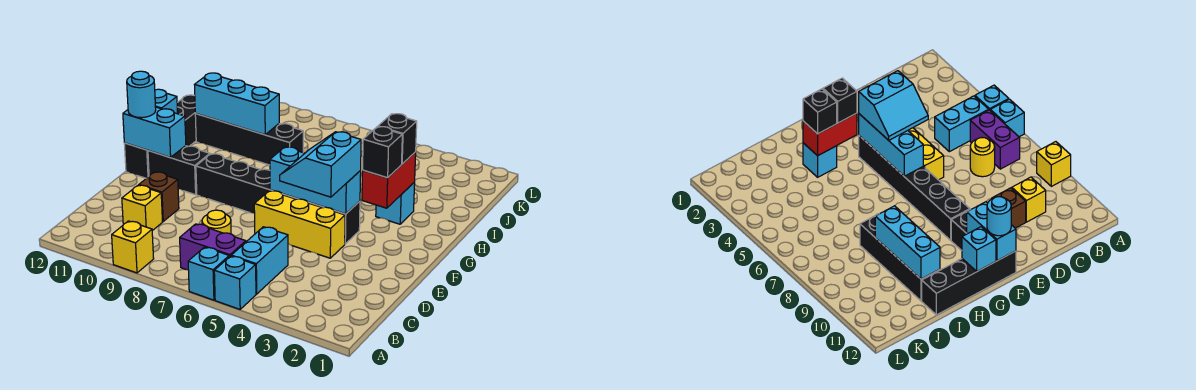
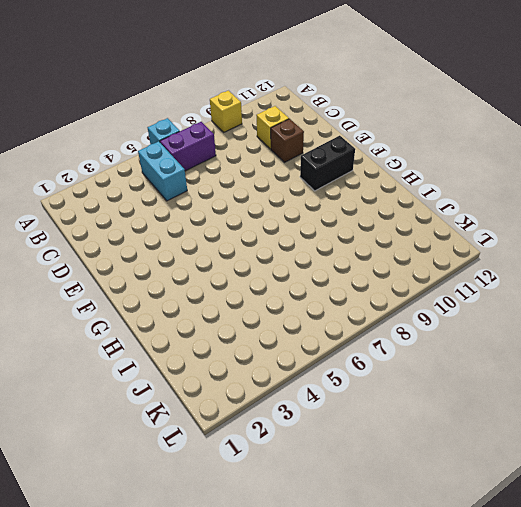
none -> cyan brick A5 level 1
none -> yellow round brick C7 level 1
none -> yellow brick E4:E6 level 1

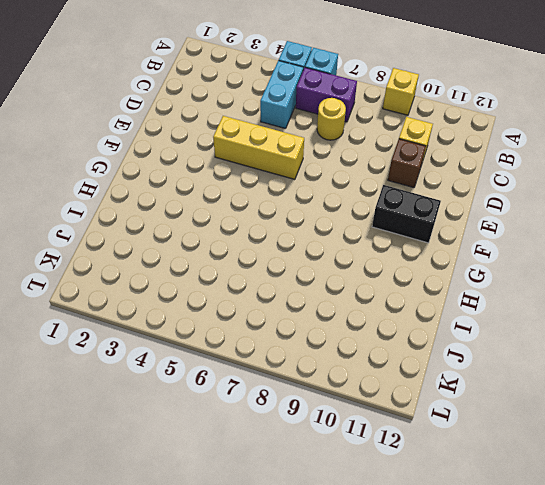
none -> black brick F4:F9 level 1
none -> black brick F12:I12 level 1
none -> cyan brick H3 level 1

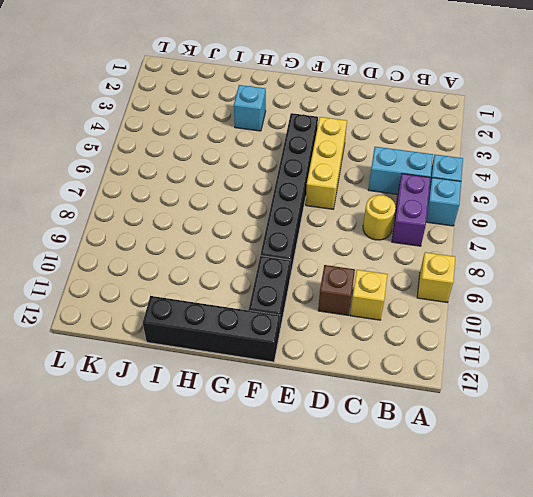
none -> black brick I8:I11 level 1
none -> cyan brick F4:F6 level 2
none -> cyan brick F11:F12 level 2

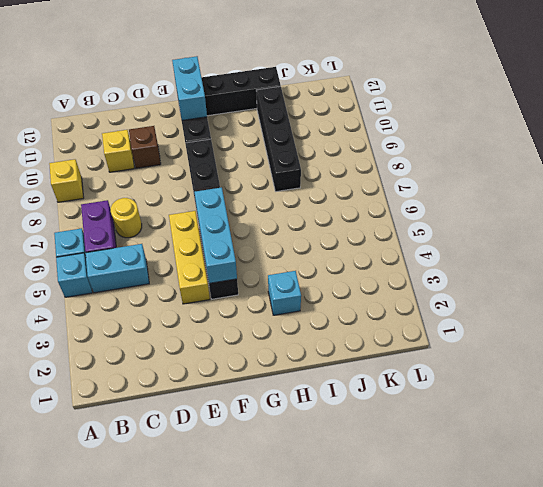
none -> red brick G3:H3 level 2
none -> cyan brick G12 level 2
none -> cyan brick I9:I11 level 2

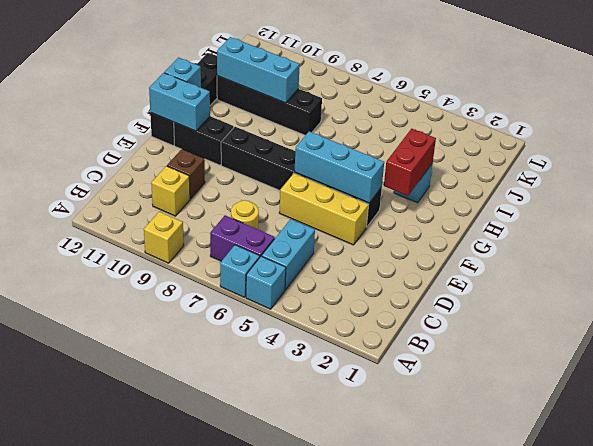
none -> cyan slope E4:F5 level 3 top 4
none -> cyan round brick F12 level 3
none -> black brick G3 level 3

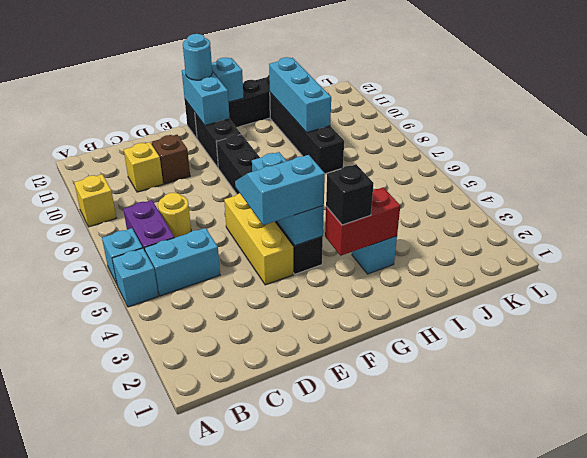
none -> black brick H3 level 3

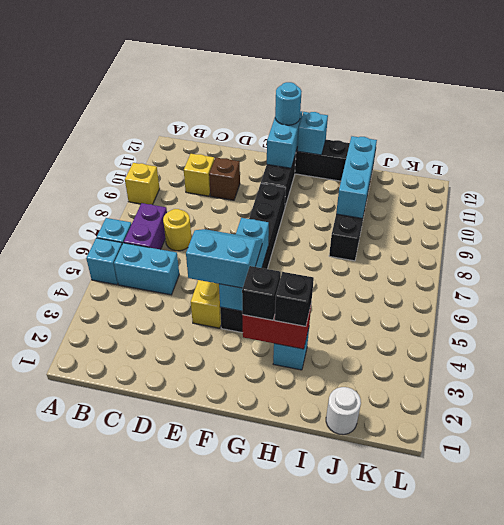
white round brick J1 level 1 -> none

